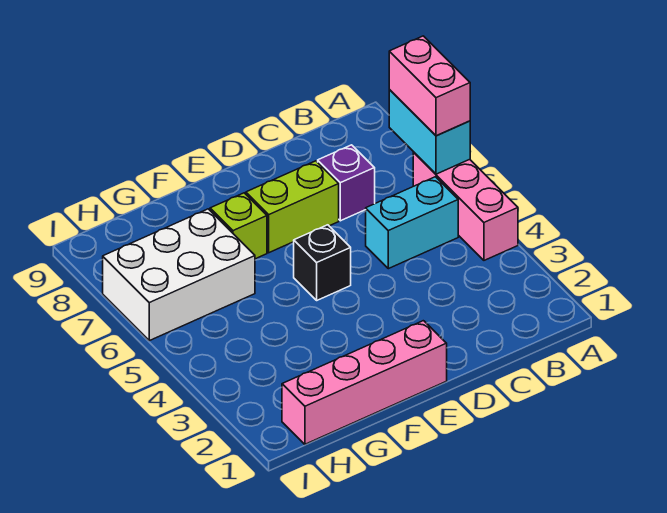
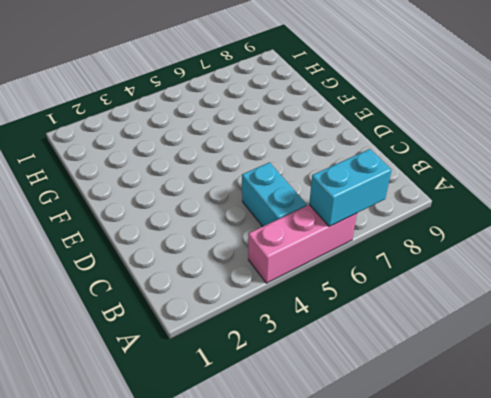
none -> purple brick C7 level 1
none -> lime brick D7:E7 level 1

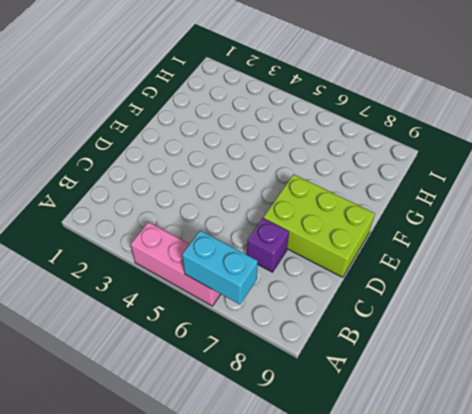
lime brick D7:E9 level 1 -> lime brick D7:E7 level 1
none -> cyan brick B5:C5 level 1
none -> pink brick E1:H1 level 1

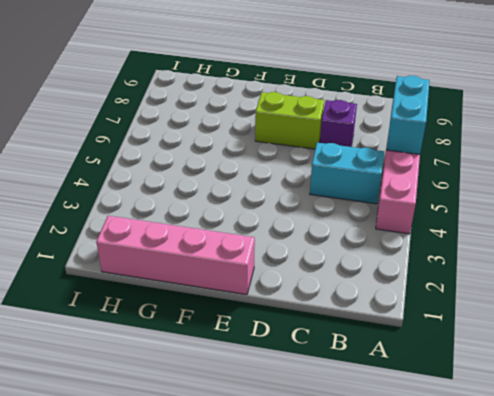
none -> black brick E5 level 1
none -> lime brick F7 level 1

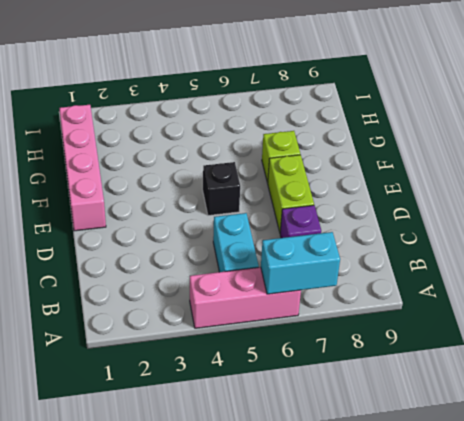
none -> white brick G6:I7 level 1
none -> pink brick A6:A7 level 3

